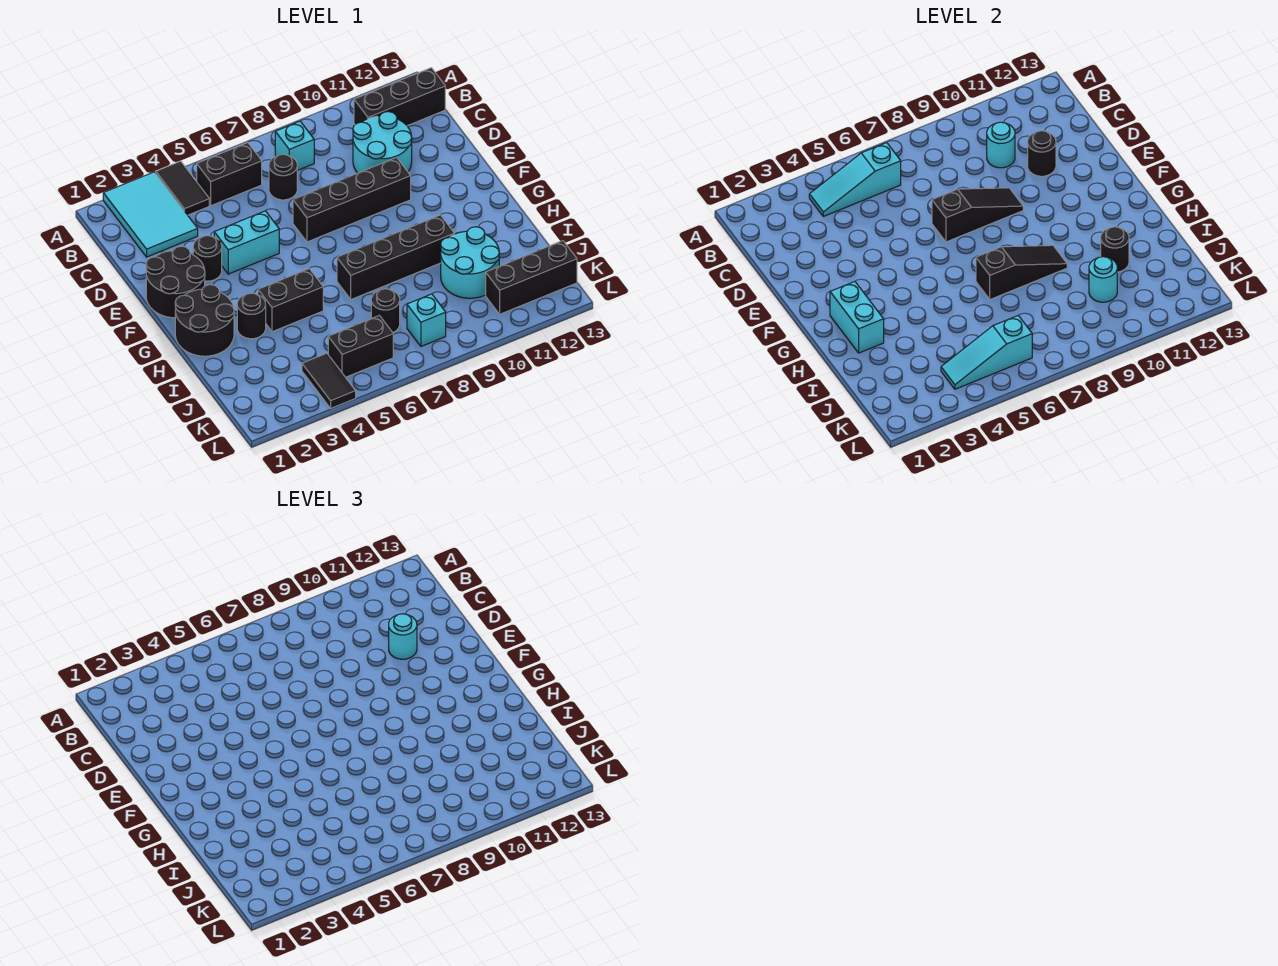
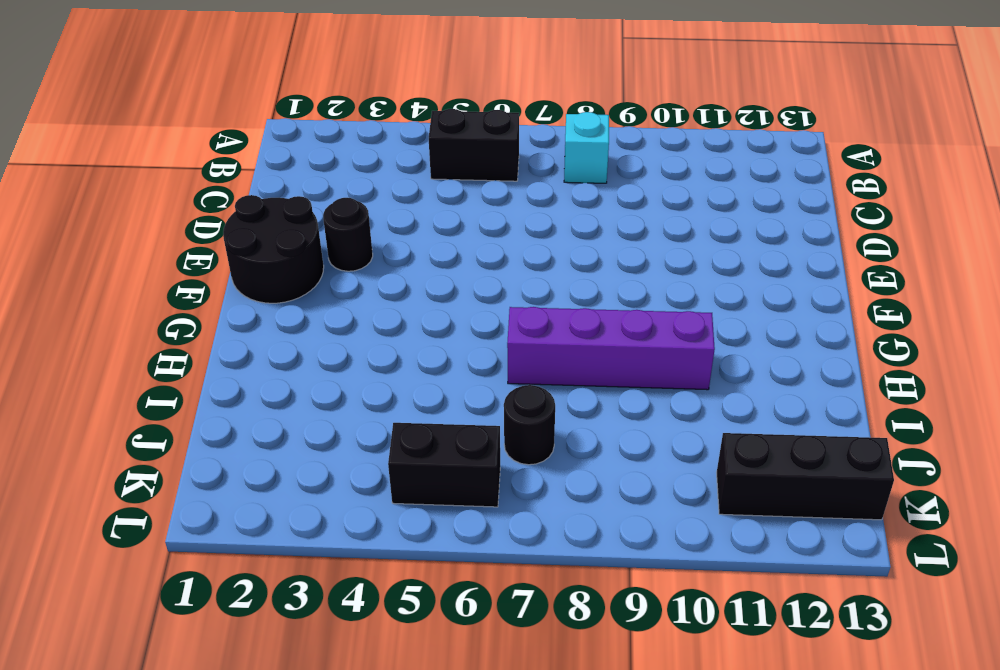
purple brick H7:H10 level 1 -> black brick H7:H10 level 1
none -> cyan tile A2:C3 level 1
none -> black tile A4:B4 level 1
none -> black brick B11:B13 level 1
none -> black round brick C7 level 1

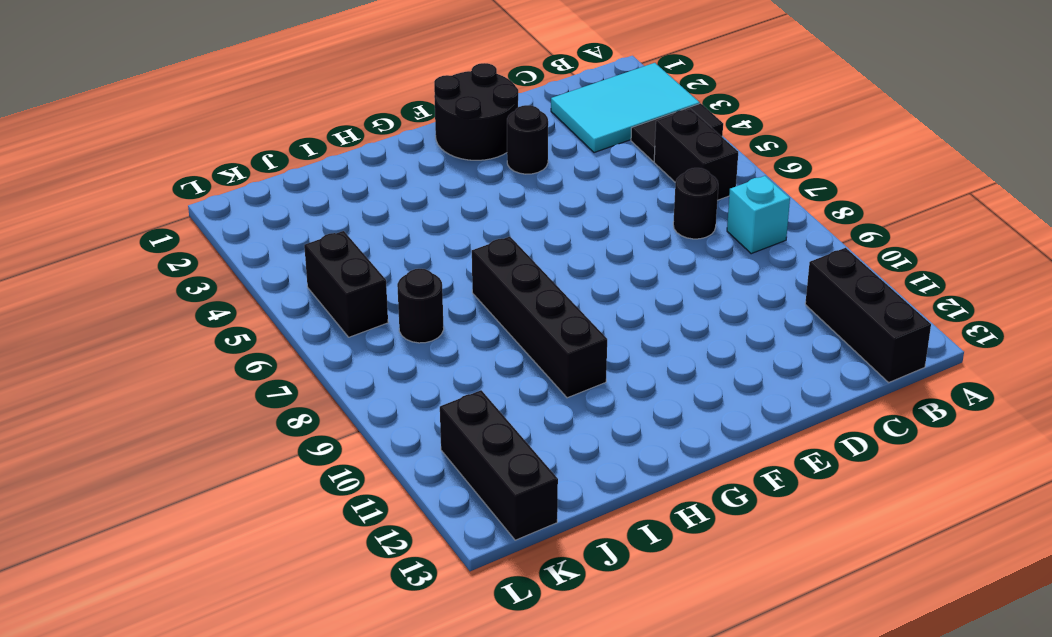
none -> cyan round brick C10:D11 level 1
none -> cyan brick E4:E5 level 1
none -> black brick E7:E10 level 1
none -> black round brick G1:H2 level 1

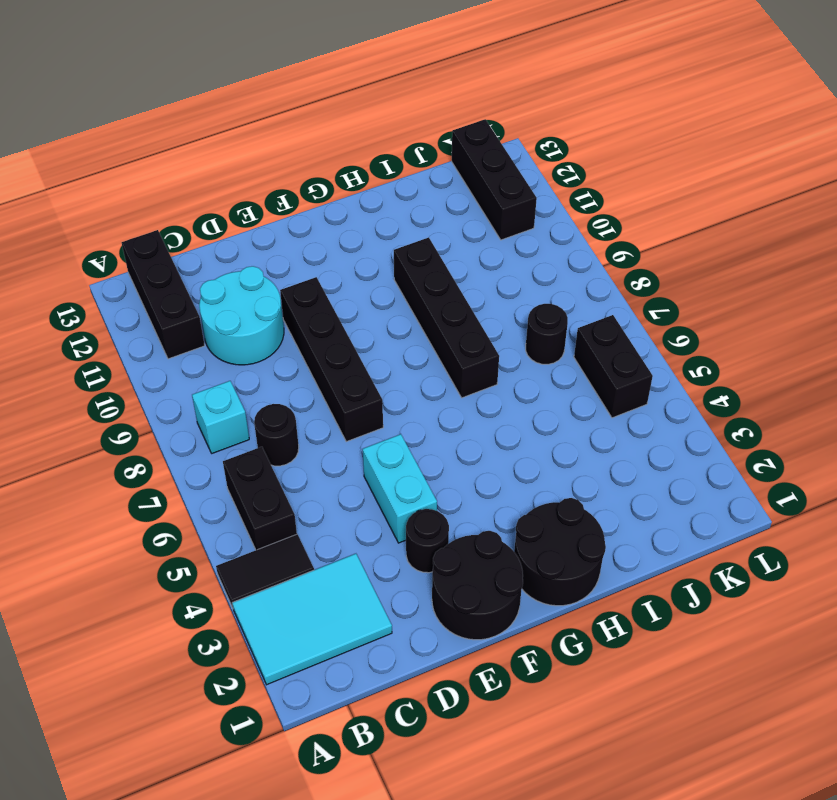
none -> black round brick H3 level 1
none -> black brick H4:H5 level 1
none -> cyan round brick I10:J11 level 1
none -> black tile K4:L4 level 1

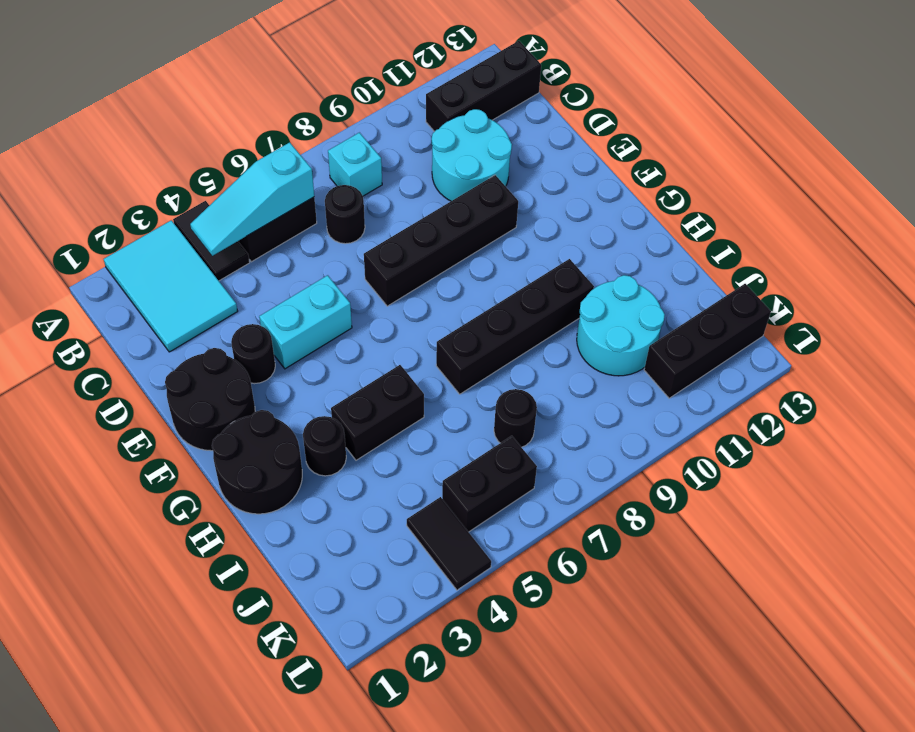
none -> cyan brick K8 level 1
none -> cyan round brick C10 level 2
none -> black round brick D11 level 2
none -> black slope E7:E9 level 2 top 7

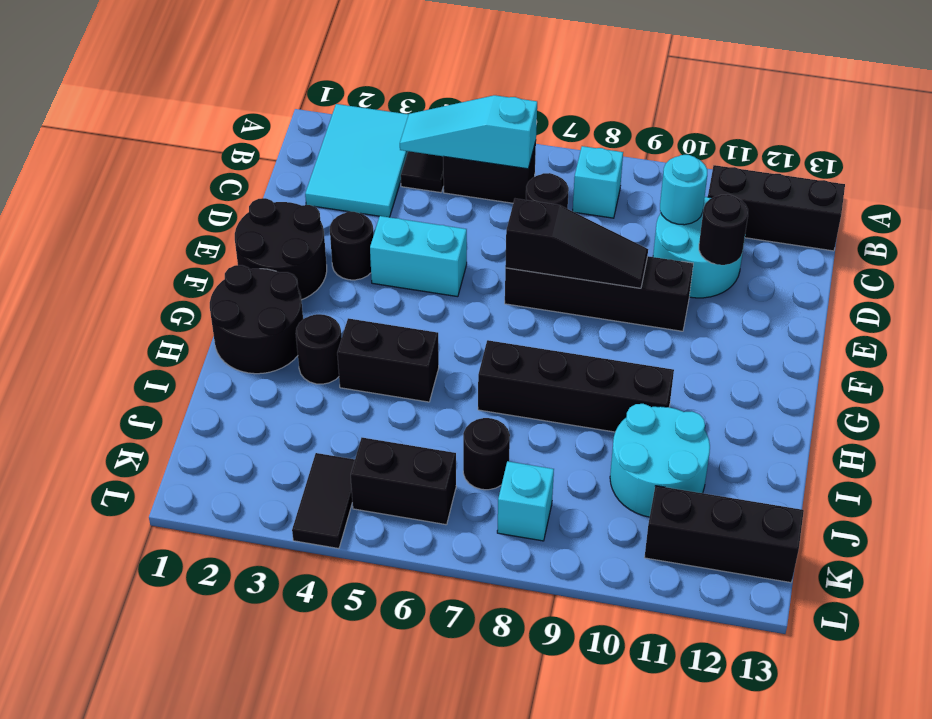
none -> cyan brick G2:H2 level 2
none -> black slope H7:H9 level 2 top 7
none -> black round brick I11 level 2
none -> cyan round brick J10 level 2

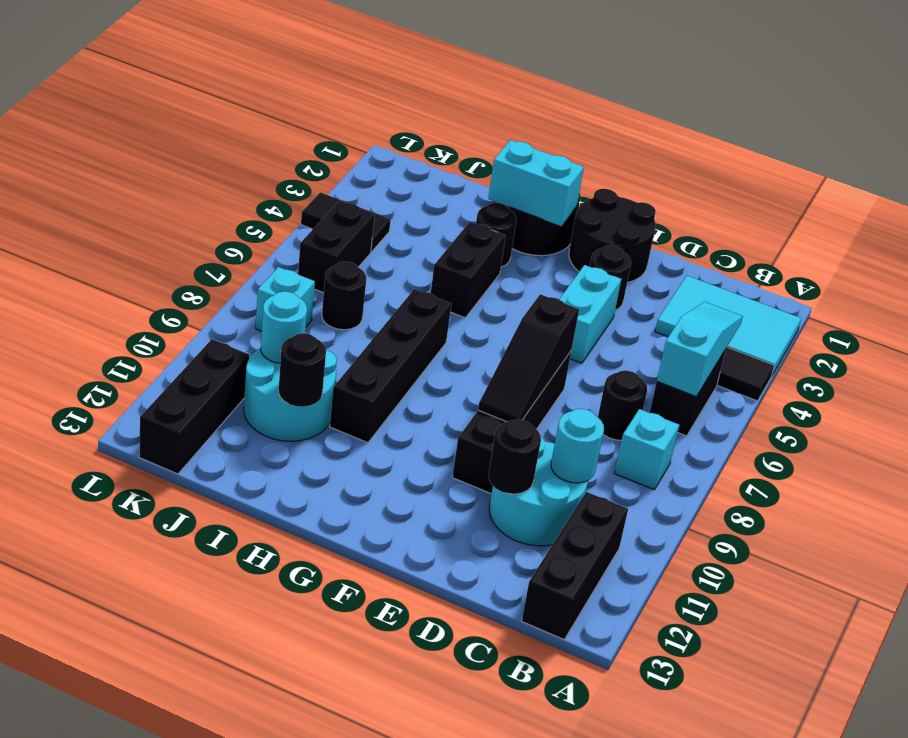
none -> black slope H7:H9 level 2 top 7
none -> cyan slope K4:K6 level 2 top 6
none -> cyan round brick D11 level 3

